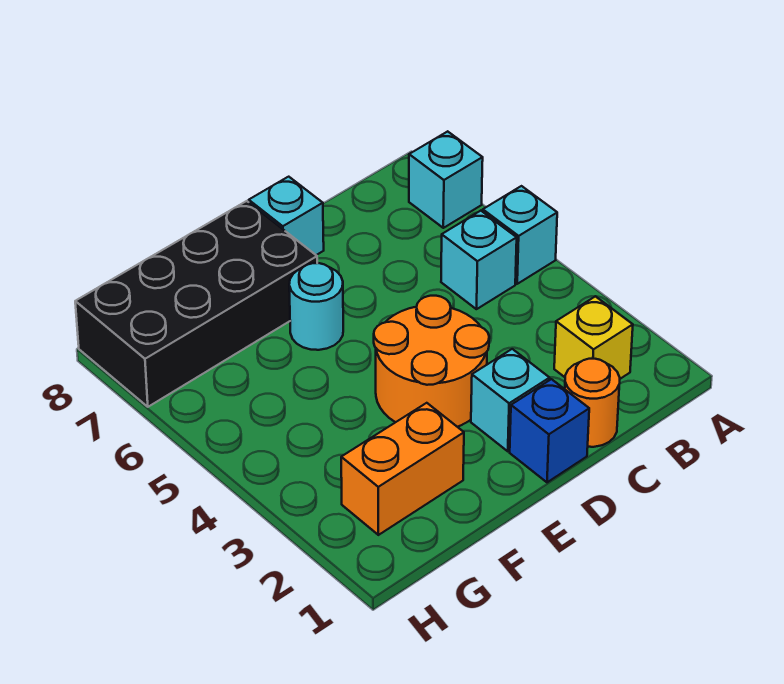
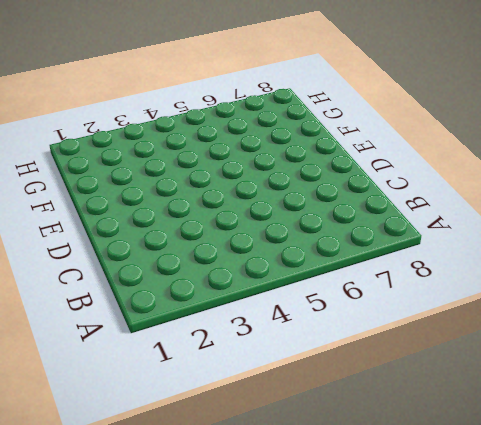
none -> cyan brick A5 level 1
none -> cyan brick A7 level 1
none -> yellow brick B2 level 1

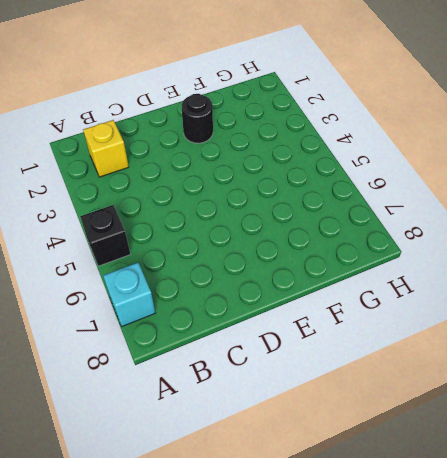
black brick A5 level 1 -> cyan brick A5 level 1
black round brick E2 level 1 -> none
none -> cyan brick B5 level 1
none -> orange round brick C1 level 1
none -> blue brick D1 level 1

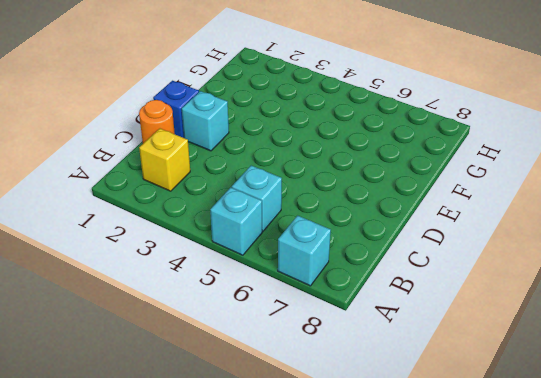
none -> orange round brick D3:E4 level 1
none -> cyan brick D8 level 1
none -> cyan round brick E6 level 1

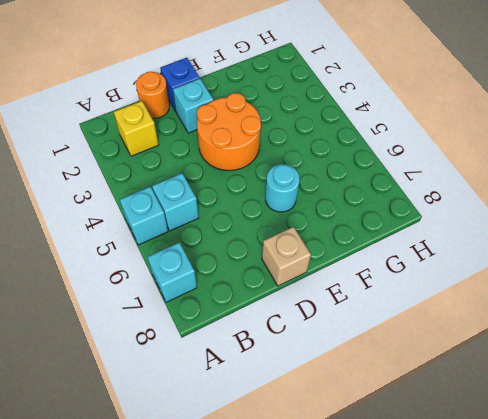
tan brick D8 level 1 -> cyan brick D8 level 1
none -> black brick E7:H8 level 1
none -> orange brick F2:G2 level 1

